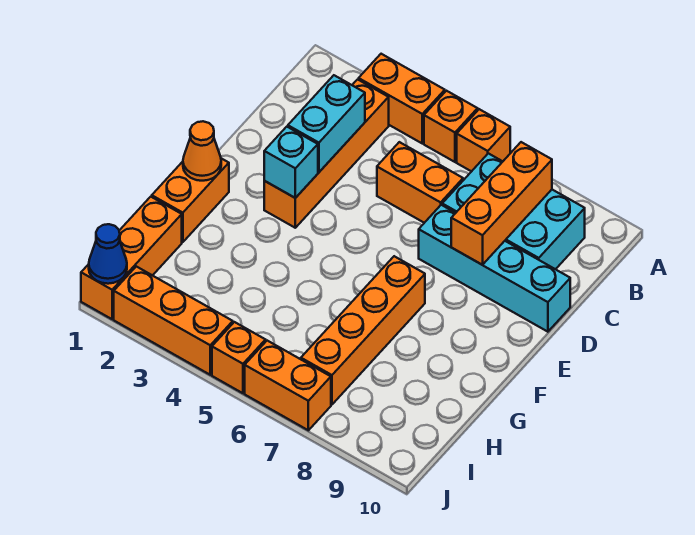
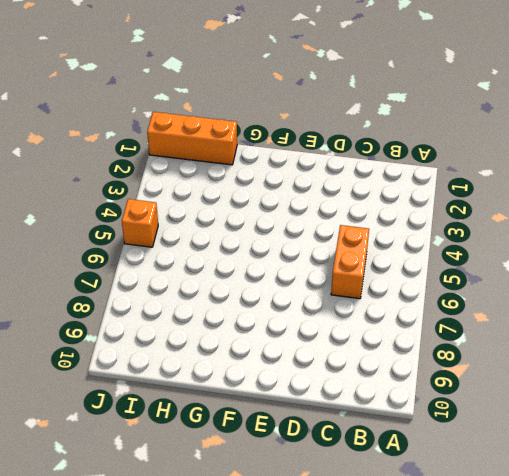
none -> orange brick A3:A4 level 1
none -> orange brick A5 level 1
none -> orange brick A6 level 1

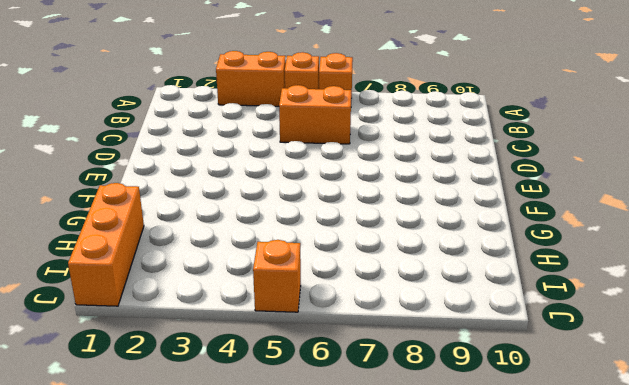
none -> orange brick B3:E3 level 1
none -> cyan brick B7:C9 level 1
none -> cyan brick D7:D10 level 1

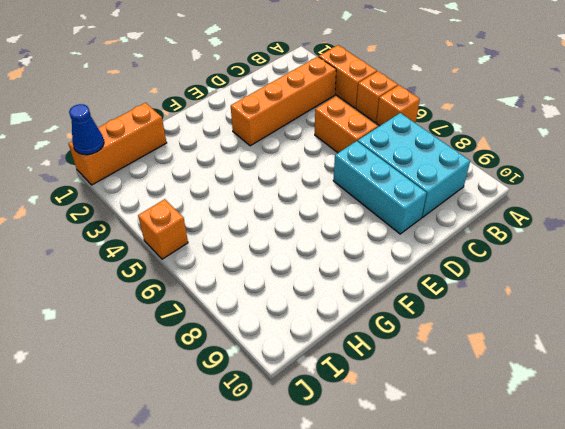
cyan brick D7:D9 level 1 -> cyan brick D7:D10 level 1
none -> orange brick F1:G1 level 1
none -> orange brick F7:I7 level 1
none -> orange brick J2:J4 level 1

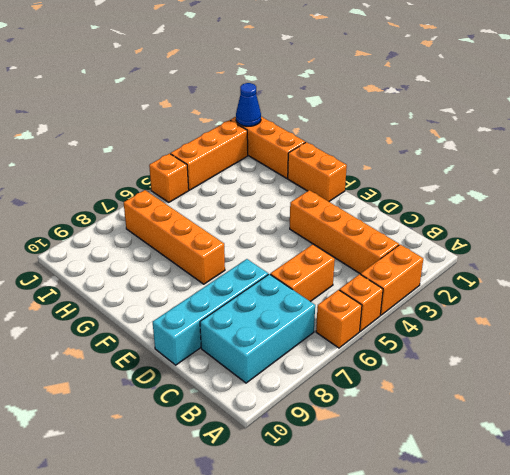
none -> orange brick J6:J7 level 1
none -> orange brick B8:D8 level 2
none -> cyan brick C3:D3 level 2

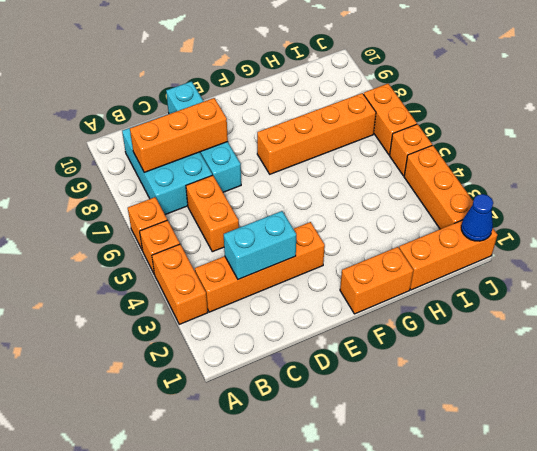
none -> cyan brick E3 level 2
none -> orange cone F1 level 2

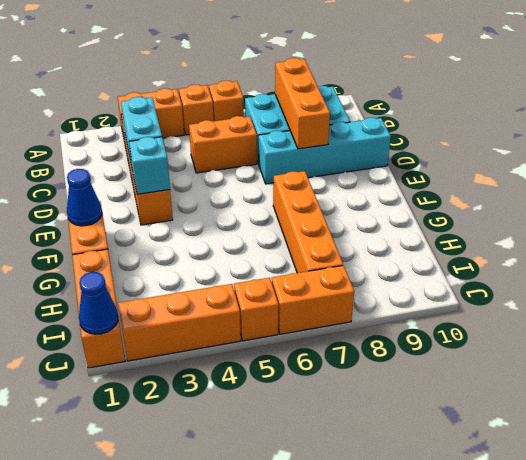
blue cone F1 level 2 -> orange cone F1 level 2

